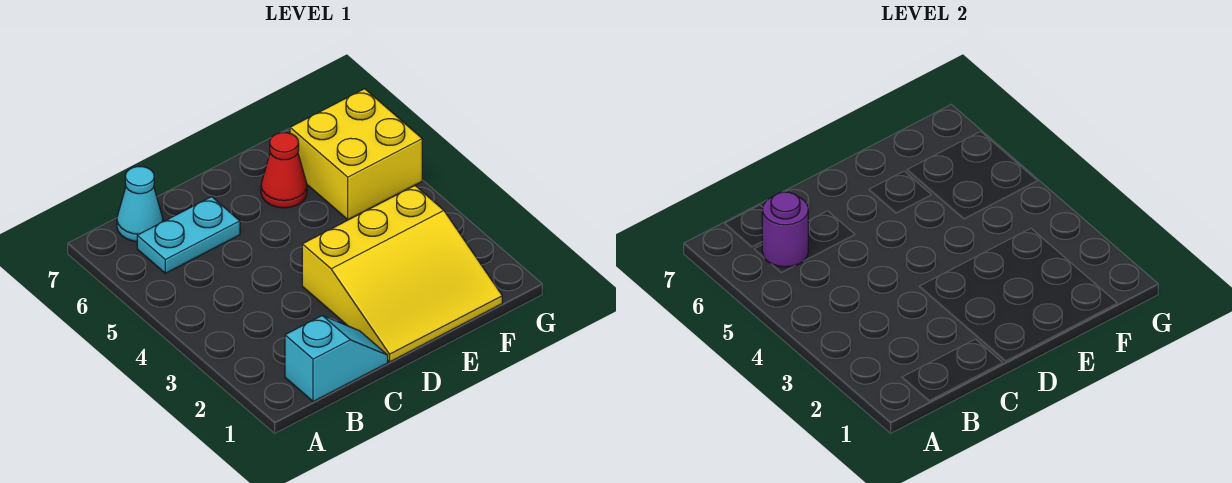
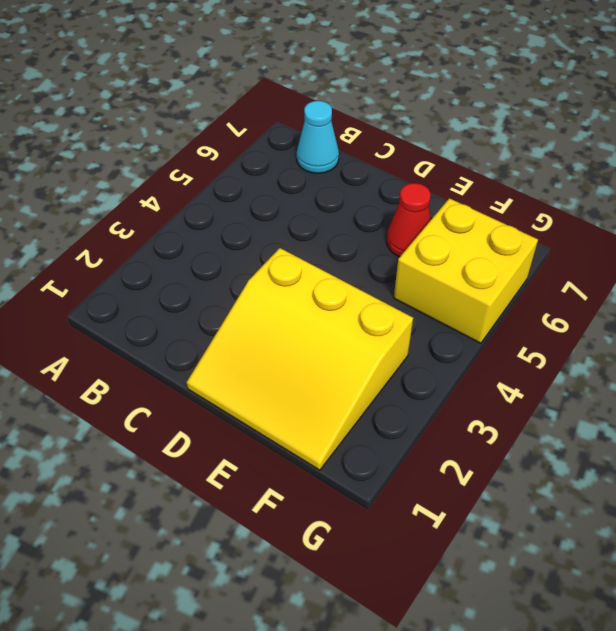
none -> cyan slope B1:C1 level 1 top B
none -> cyan plate B6:C6 level 1

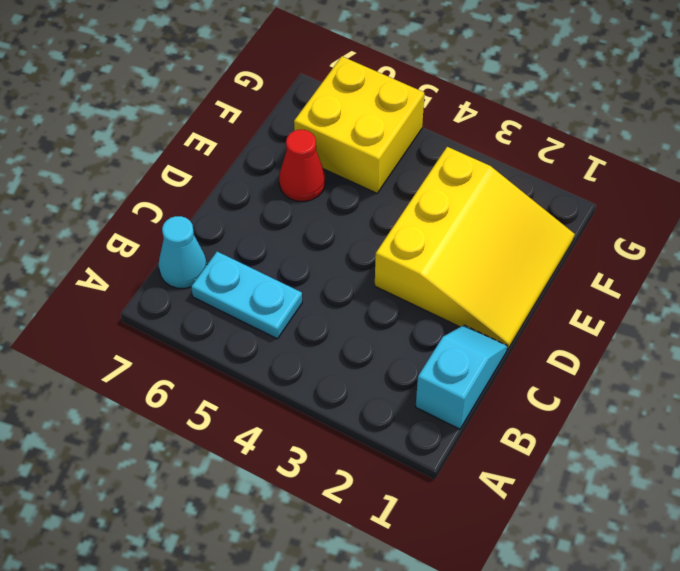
cyan plate B5:B6 level 1 -> cyan plate B6:C6 level 1
none -> purple round brick B6 level 2

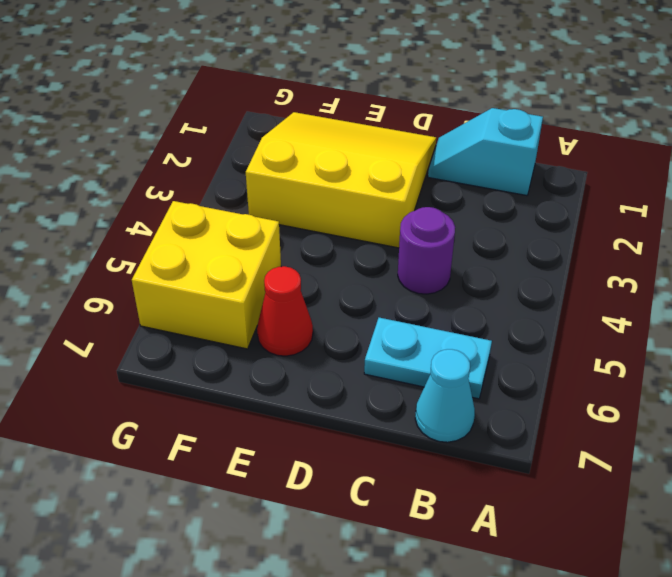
purple round brick C4 level 1 -> purple round brick B6 level 2

